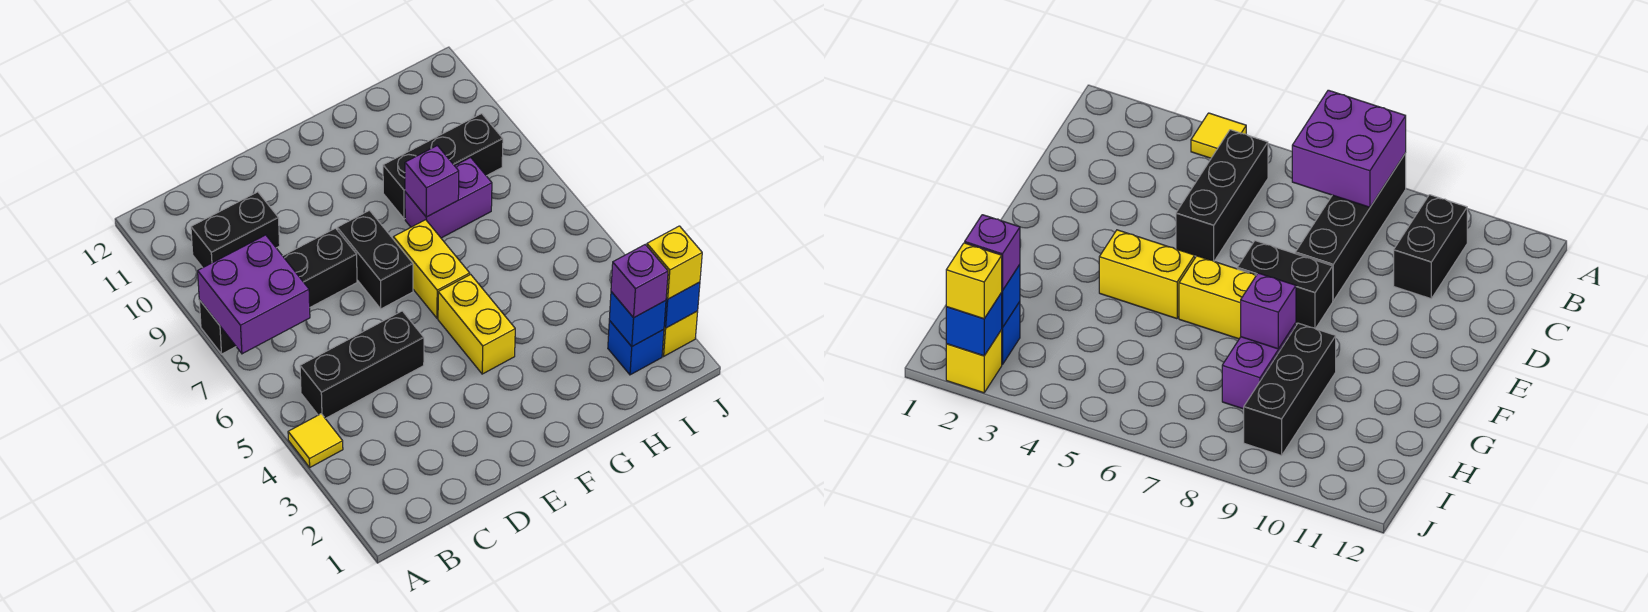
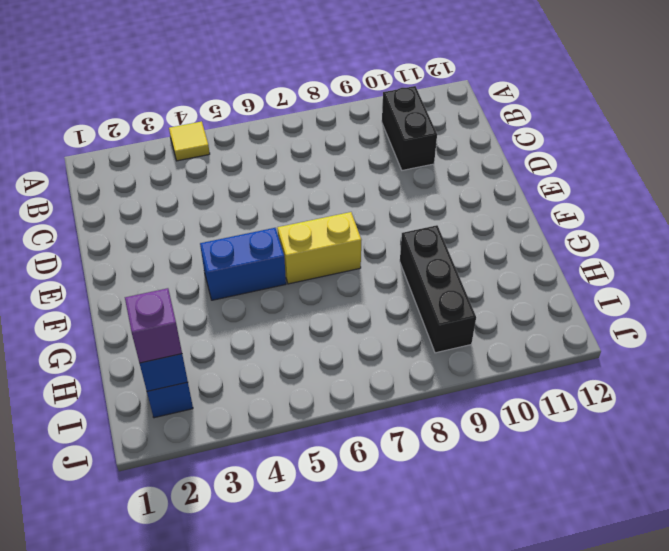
blue brick F4:F5 level 1 -> yellow brick F4:F5 level 1
none -> black brick A8:D8 level 1
none -> black brick B5:D5 level 1
none -> black brick E7:E8 level 1

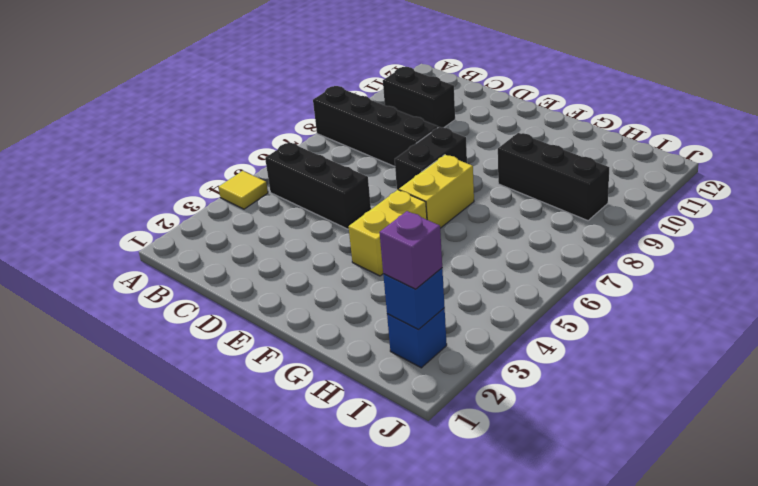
none -> purple brick G8:H8 level 1
none -> yellow brick J2 level 1
none -> purple brick A7:B8 level 2

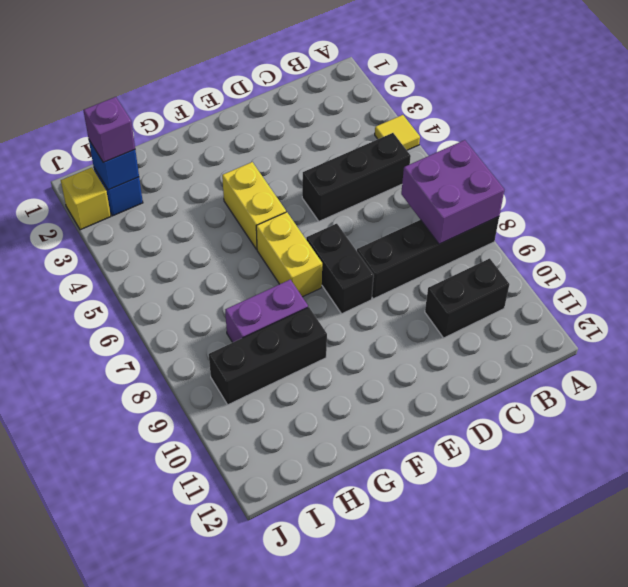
none -> purple brick G8 level 2
none -> blue brick J2 level 2
none -> yellow brick J2 level 3

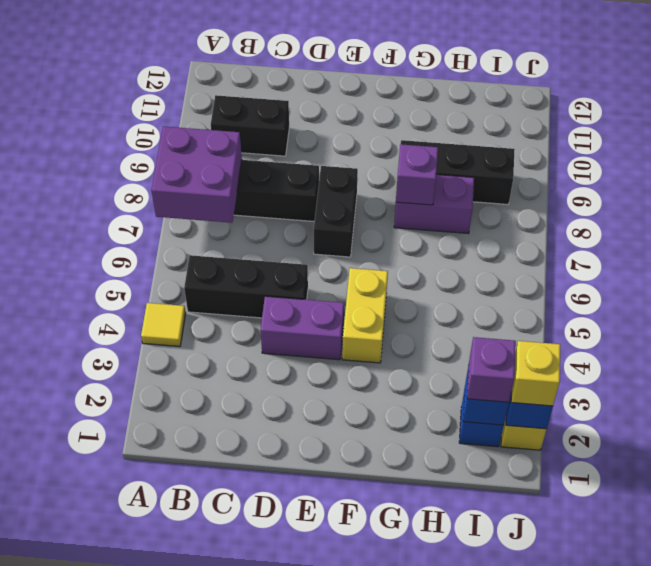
purple brick D4:E4 level 1 -> none
none -> yellow brick F6:F7 level 1

